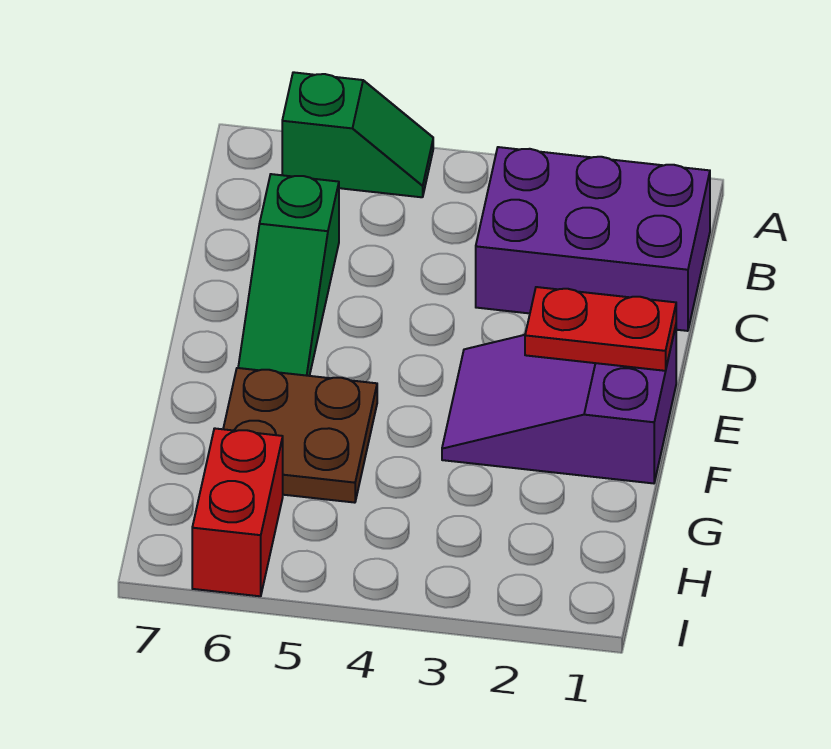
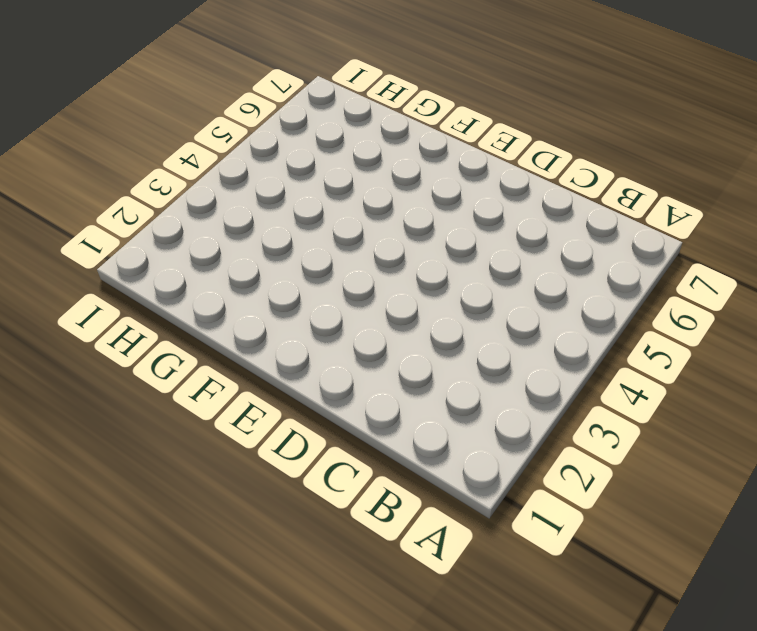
none -> green slope A5:A6 level 1 top 6
none -> purple brick B1:C3 level 1

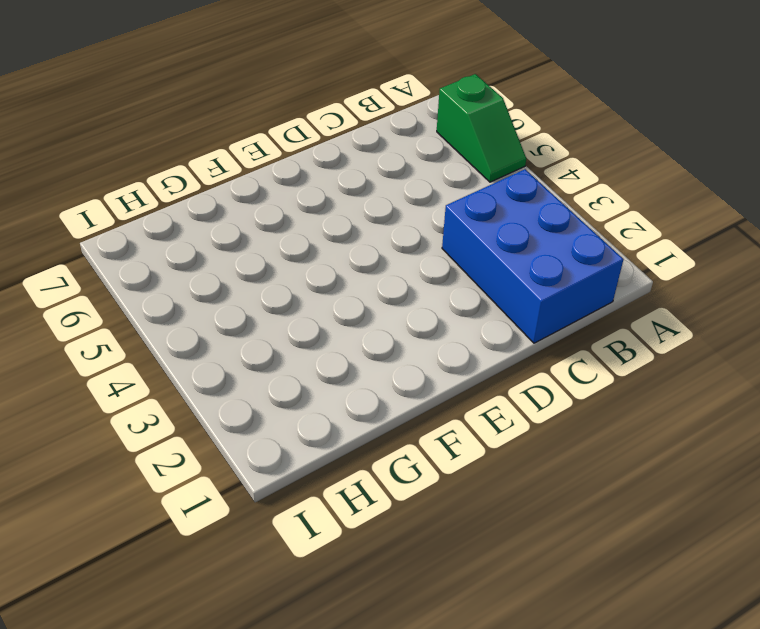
blue brick B1:C3 level 1 -> purple brick B1:C3 level 1
none -> green slope C6:E6 level 1 top C
none -> purple slope E1:F3 level 1 top 1

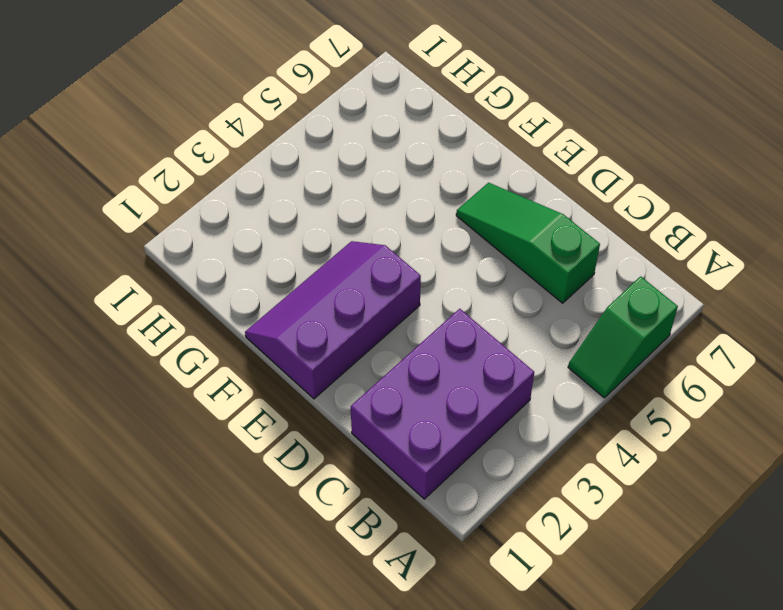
purple slope E1:F3 level 1 top E -> purple slope E1:F3 level 1 top 1
none -> brown plate F5:G6 level 1
none -> red brick H6:I6 level 1

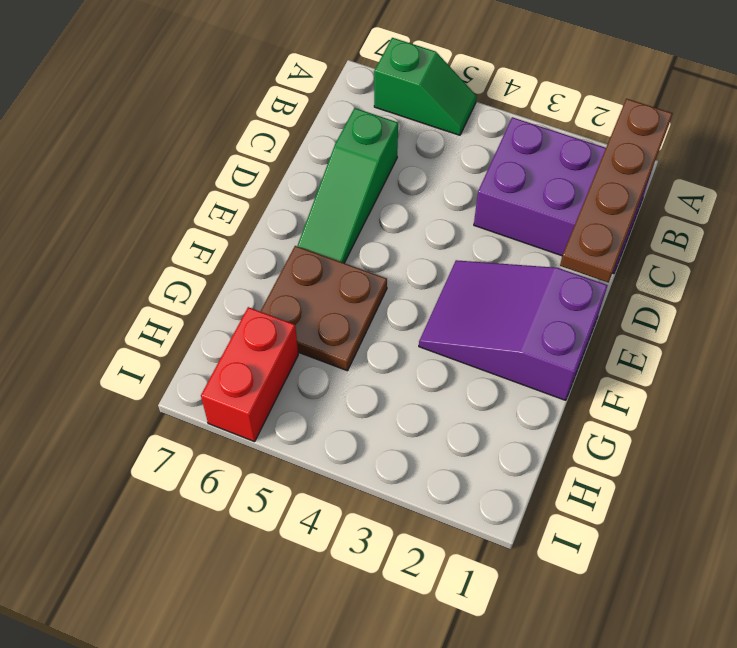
brown plate A1:D1 level 2 -> none
none -> red plate E1:E2 level 2

